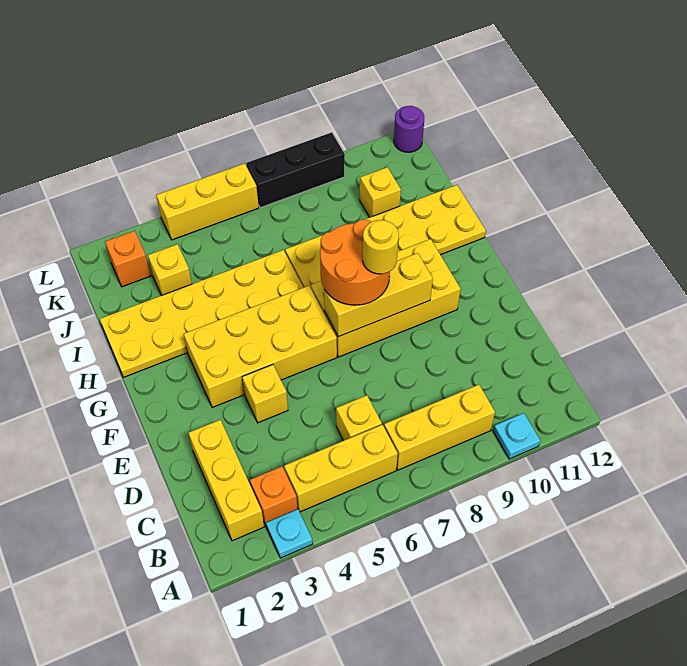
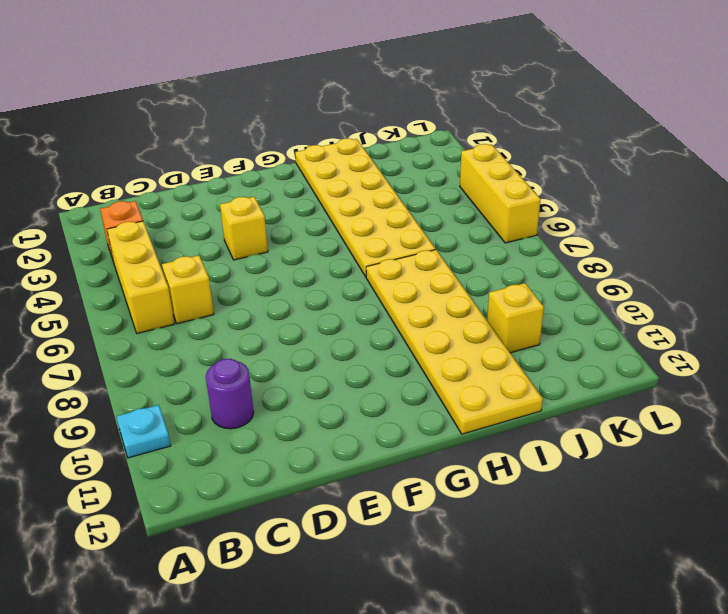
purple round brick C10 level 1 -> purple round brick L12 level 1
none -> cyan plate A3 level 1
none -> yellow brick B2:D2 level 1
none -> yellow brick B7:B9 level 1

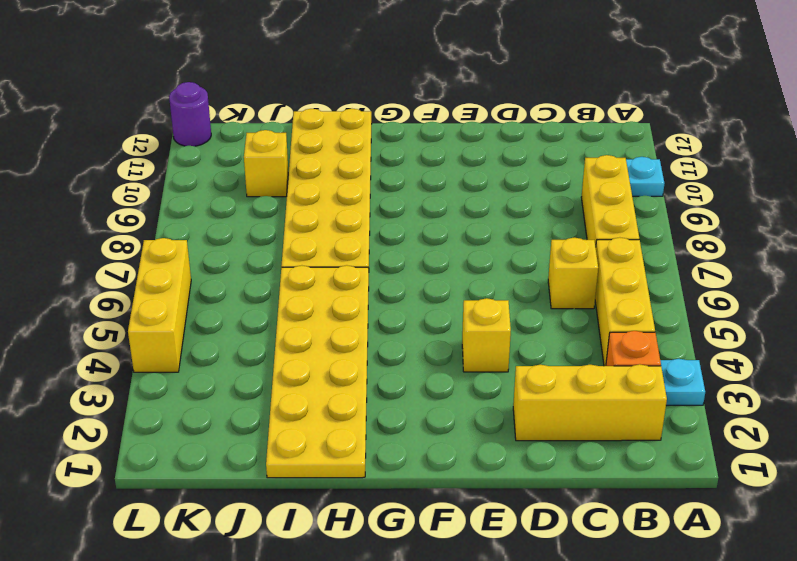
none -> yellow brick F3:G6 level 1
none -> yellow brick F7:G10 level 1
none -> yellow brick J3 level 1

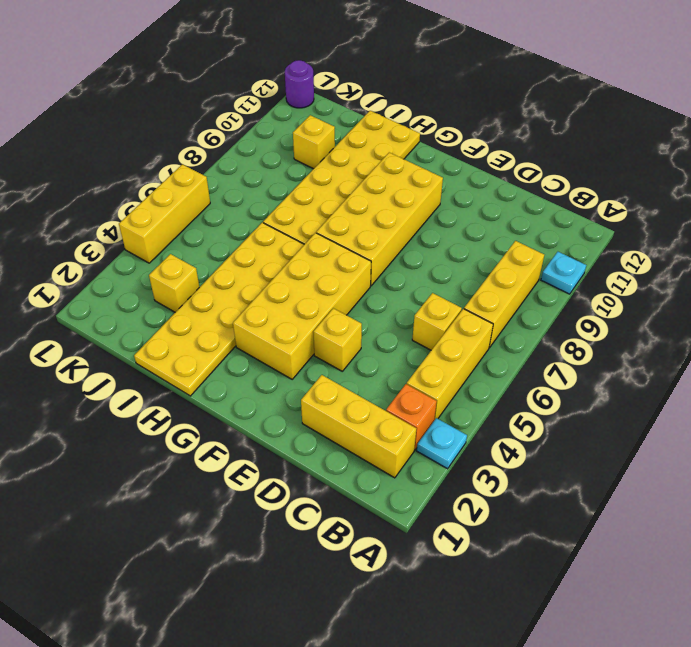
none -> orange brick K2 level 1
none -> black brick L7:L9 level 1
none -> yellow brick F7:F9 level 2

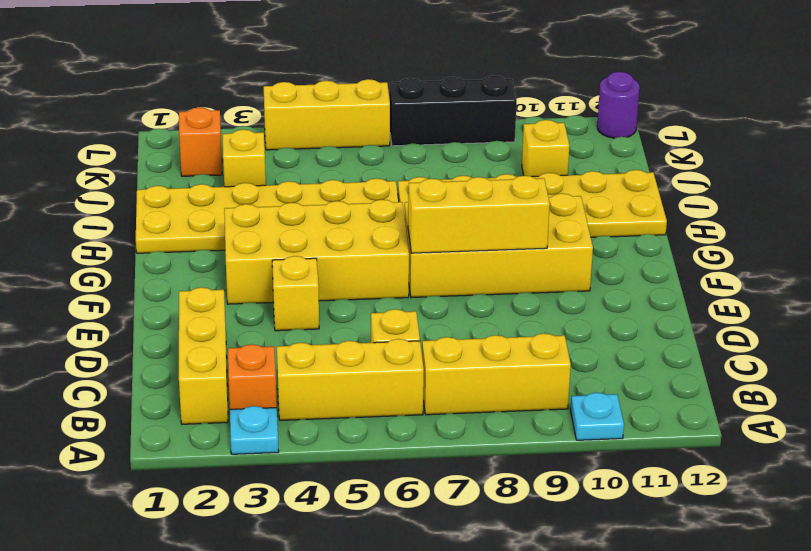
none -> orange round brick F7:G8 level 3
none -> yellow round brick F8 level 4

